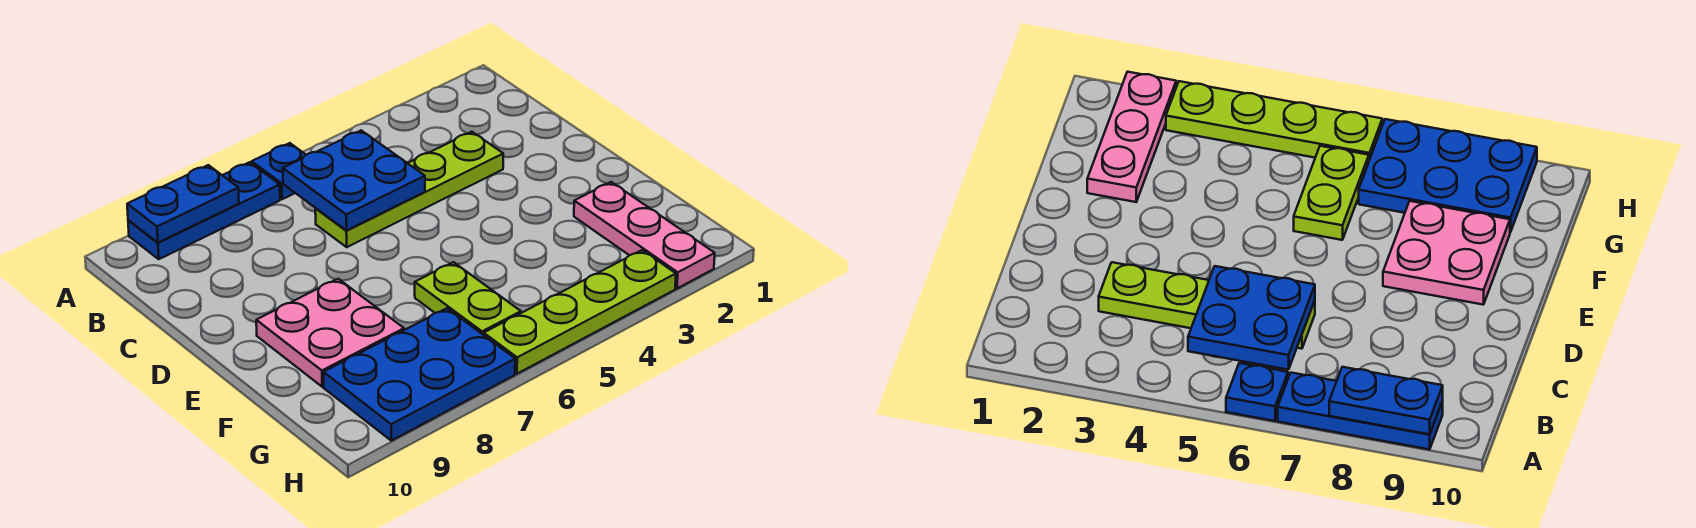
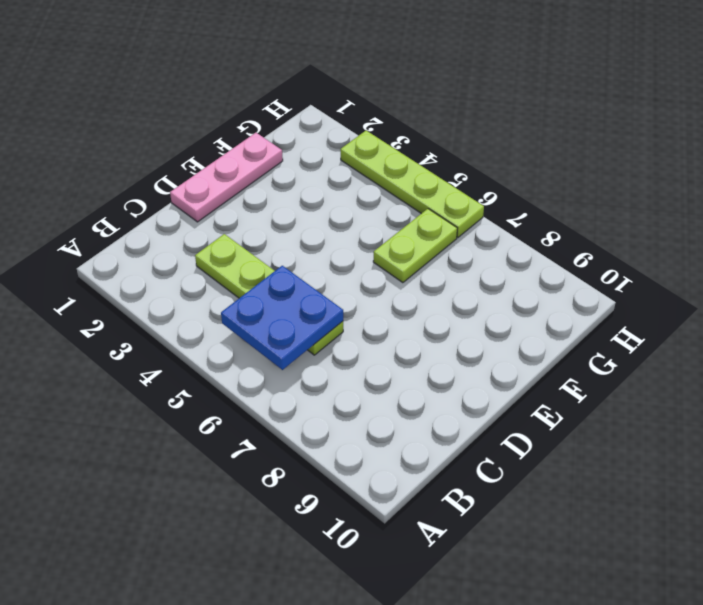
pink plate D1:F1 level 1 -> pink plate F2:H2 level 1
none -> blue plate A6 level 1
none -> blue plate A7:A9 level 1

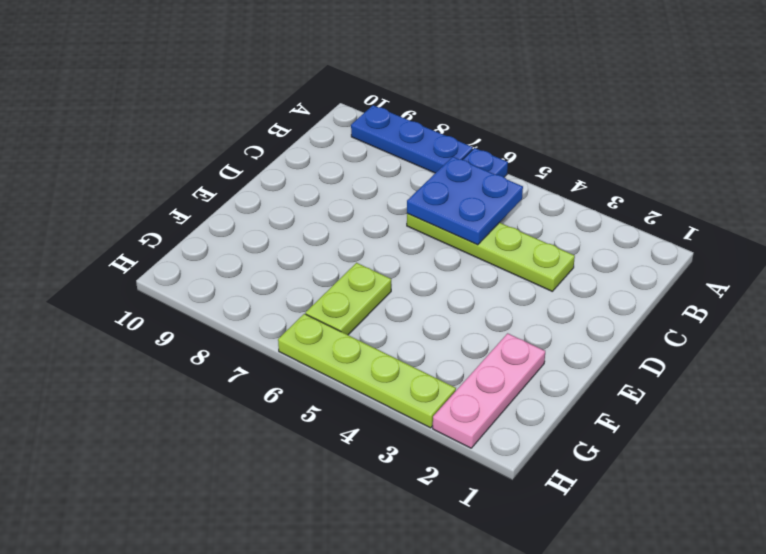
none -> pink plate E8:F9 level 1
none -> blue plate G7:H9 level 1

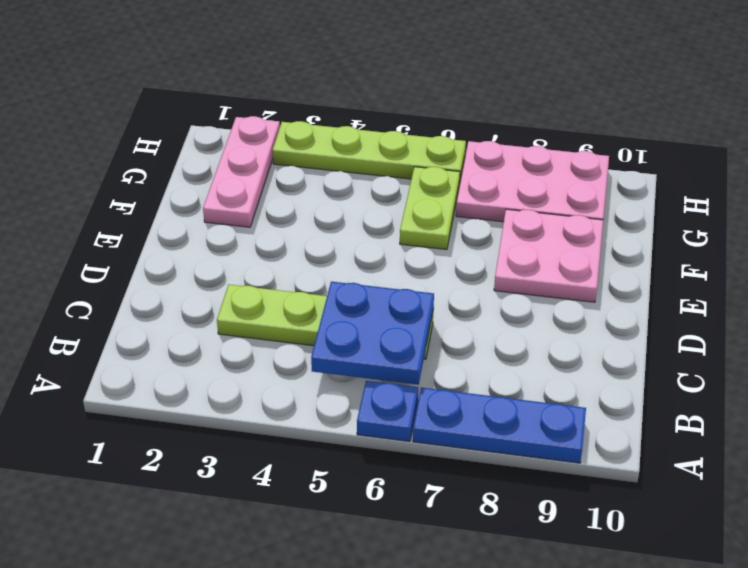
pink plate G7:H9 level 1 -> blue plate G7:H9 level 1
none -> blue plate A8:A9 level 2

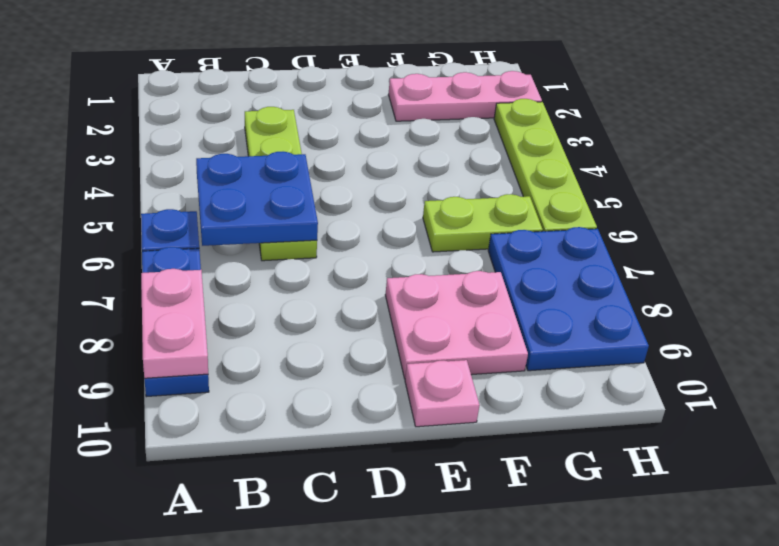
pink plate A8:A9 level 2 -> blue plate A8:A9 level 2
pink plate E10 level 1 -> none

